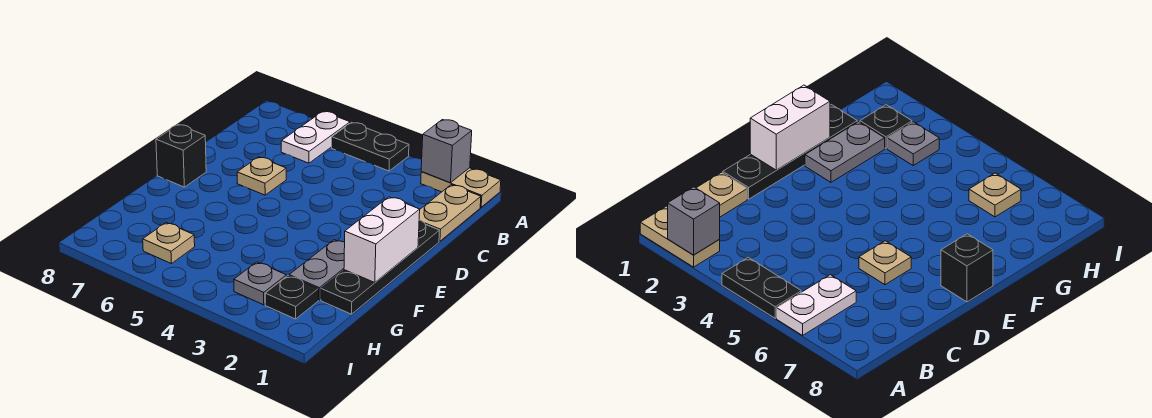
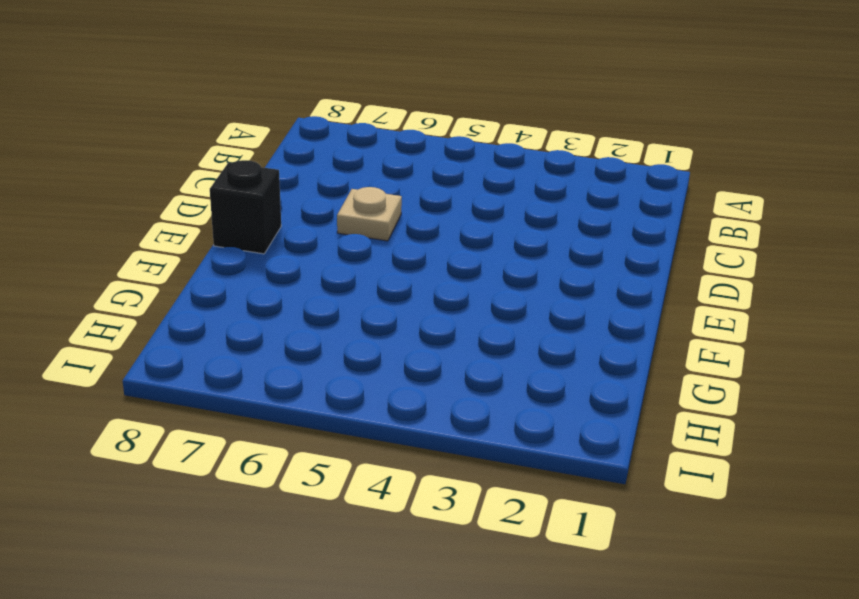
none -> tan plate A1:A2 level 1
none -> black plate A4:A5 level 1
none -> white plate A6:B6 level 1

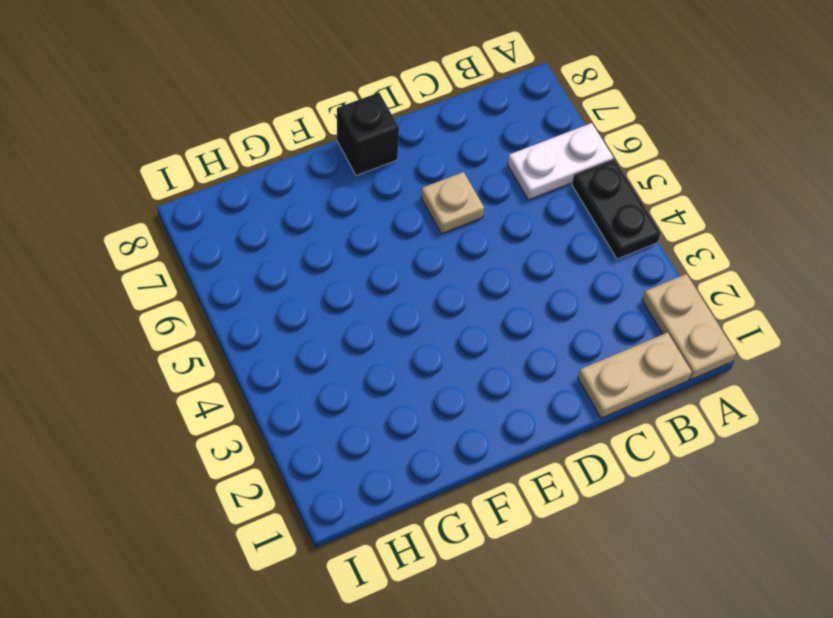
none -> black plate D1:G1 level 1
none -> grey plate F2:G2 level 1
none -> black plate H2 level 1

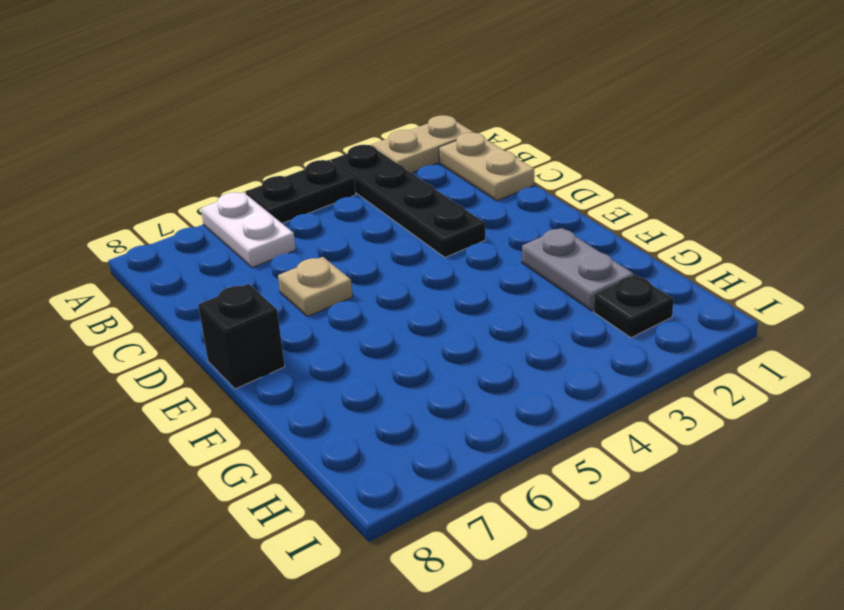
black plate A3:D3 level 1 -> black plate D1:G1 level 1
none -> grey plate H3 level 1
none -> tan plate H6 level 1
none -> grey brick A2 level 2

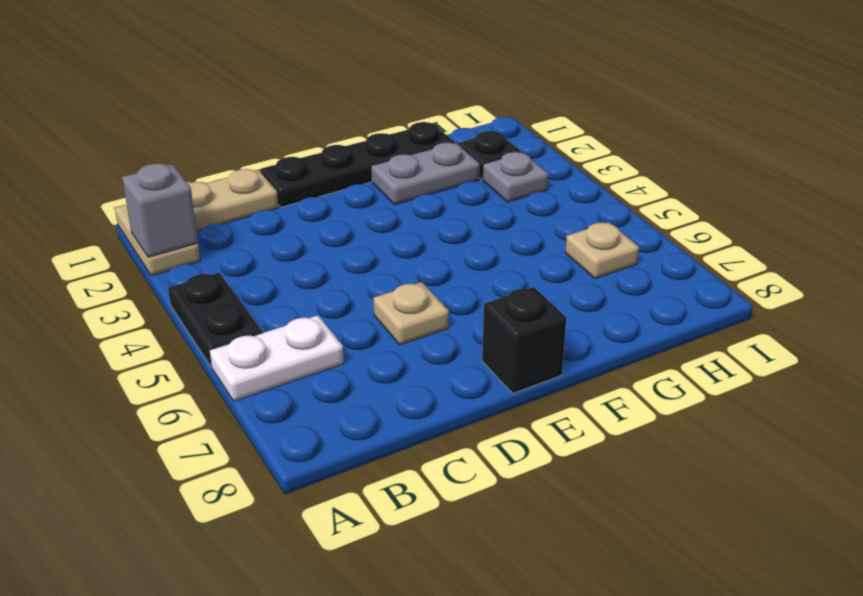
none -> white brick E1:F1 level 2

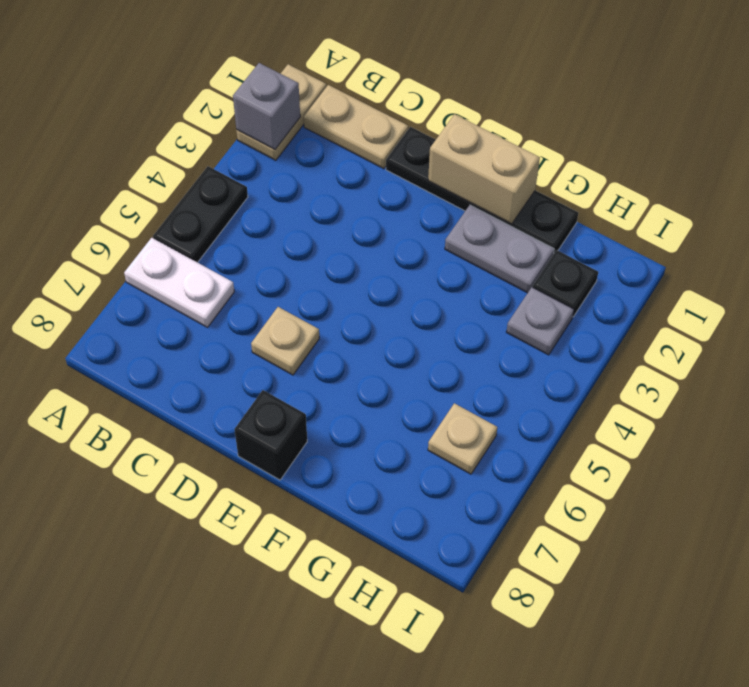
tan brick E1:F1 level 2 -> white brick E1:F1 level 2

